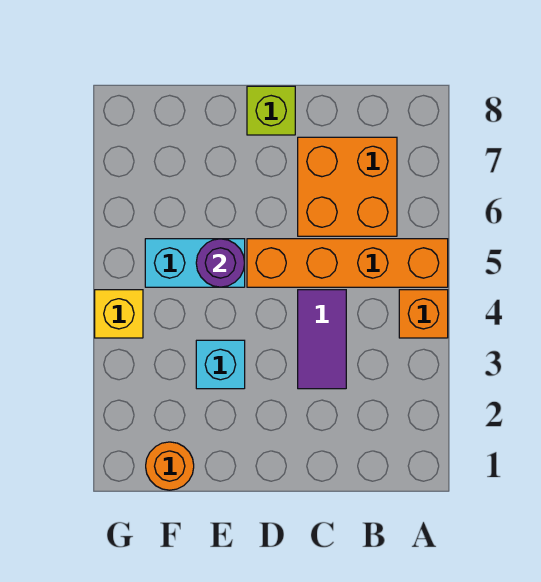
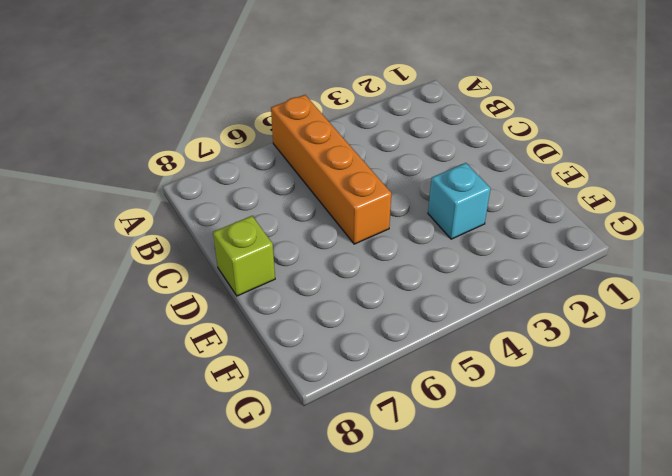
none -> orange brick A4 level 1
none -> orange brick B6:C7 level 1

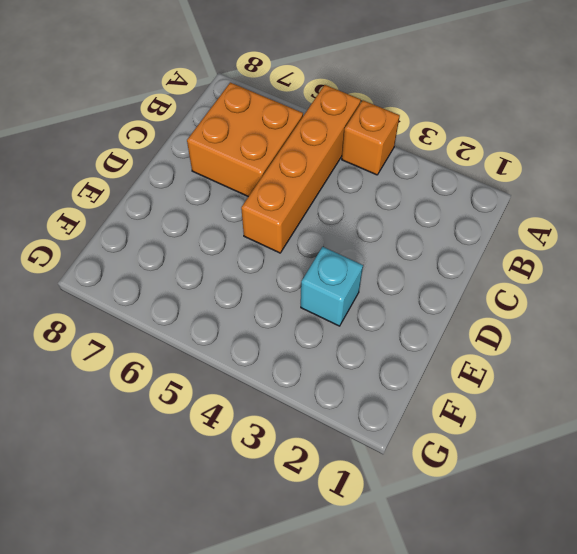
none -> purple tile C3:C4 level 1
none -> lime brick D8 level 1

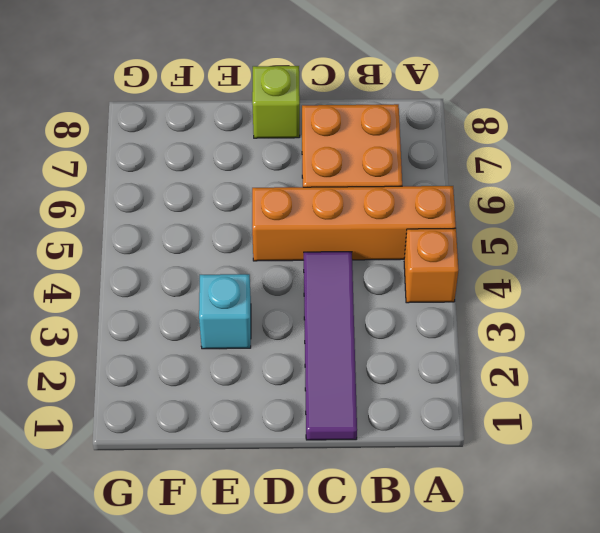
purple tile C1:C4 level 1 -> purple tile C3:C4 level 1
none -> cyan brick E5:F5 level 1
none -> orange round brick F1 level 1

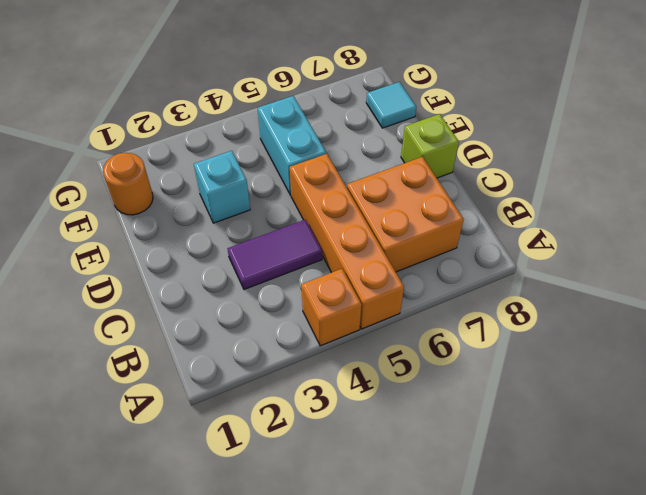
cyan tile F8 level 1 -> none
none -> yellow brick G4 level 1
none -> purple round brick E5 level 2

